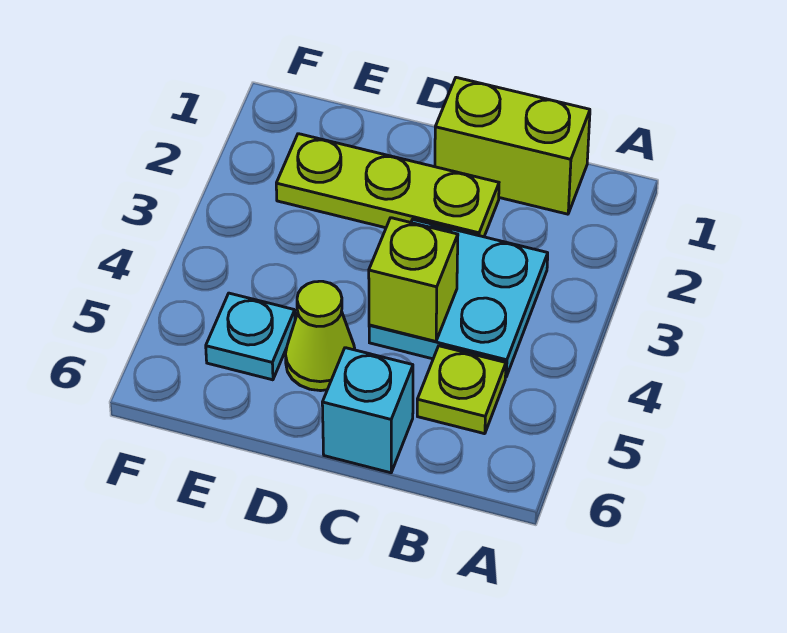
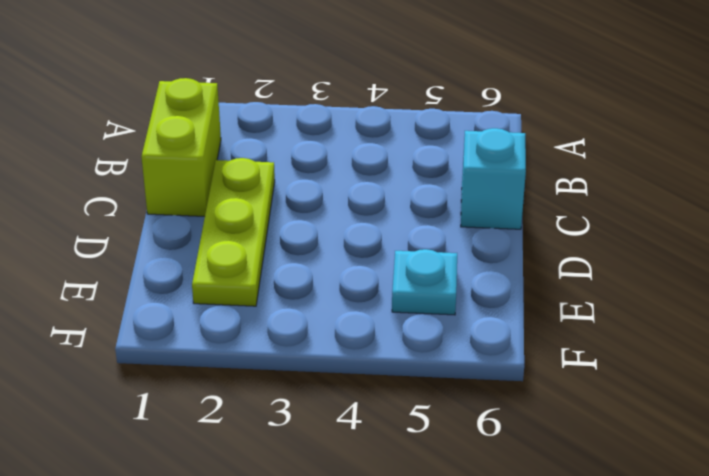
none -> cyan plate B3:C4 level 1
none -> lime plate B5 level 1

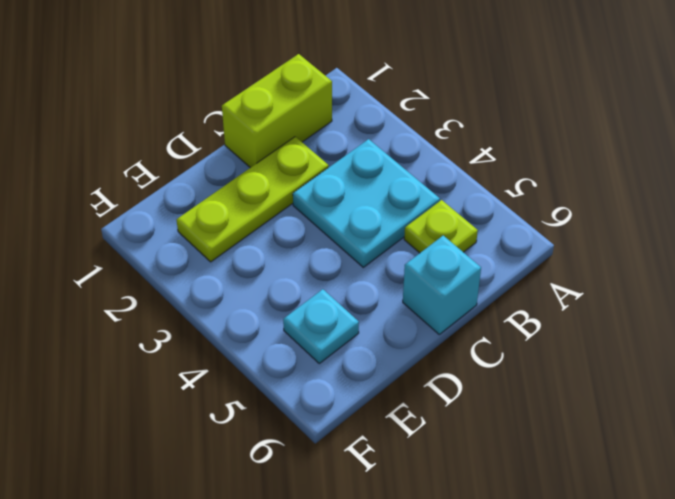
none -> lime cone D5 level 1
none -> lime brick C4 level 2

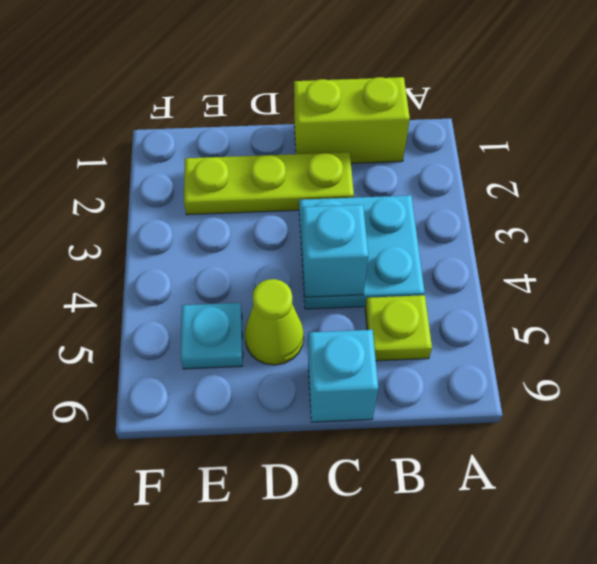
cyan brick C4 level 2 -> lime brick C4 level 2

